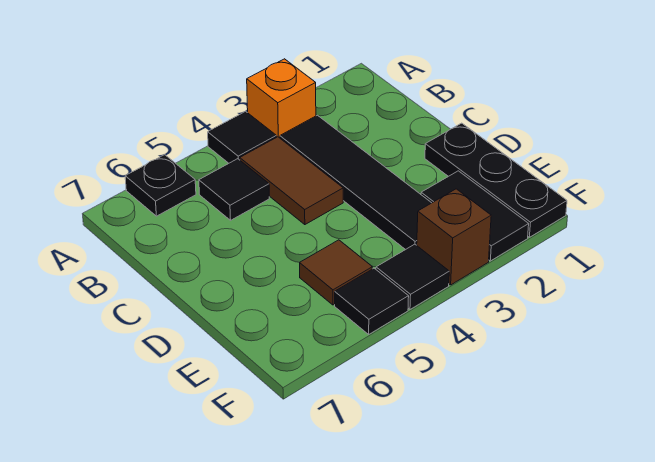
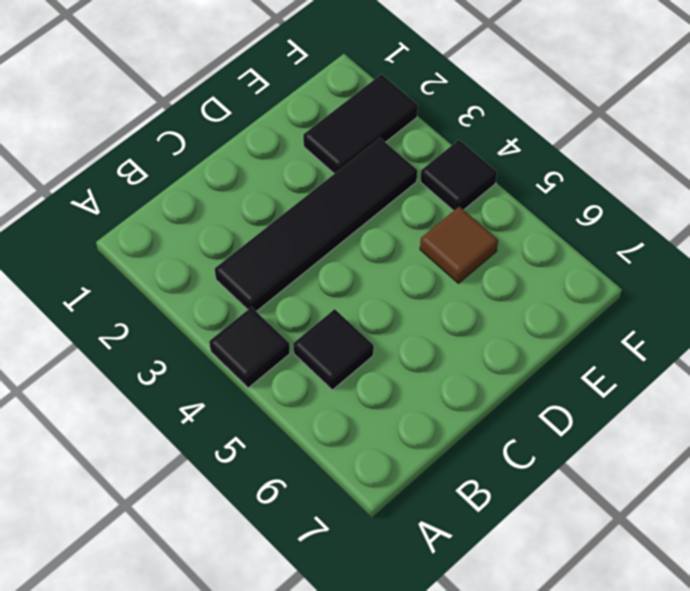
none -> orange brick A3 level 1
none -> black plate A6 level 1
none -> brown tile B4:C4 level 1

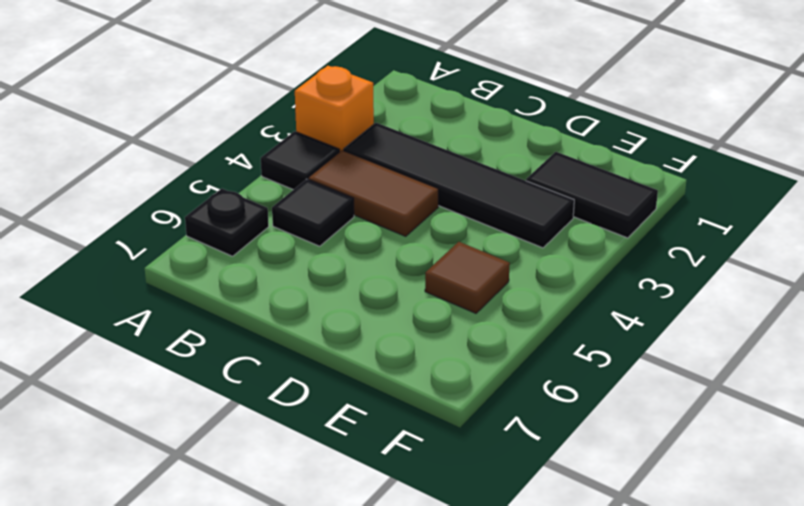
none -> black plate D1:F1 level 1
none -> brown brick F3 level 1
none -> black tile F4 level 1

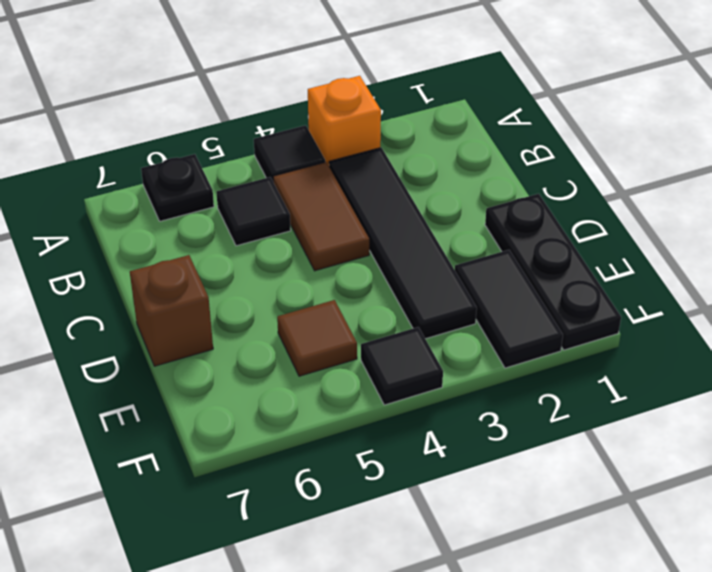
brown brick D7 level 1 -> brown brick F3 level 1
none -> black tile F5 level 1

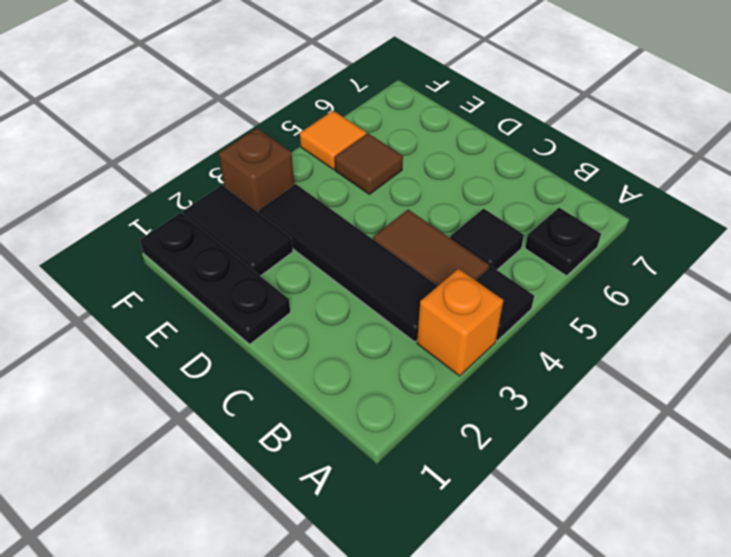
orange tile F5 level 1 -> black tile F5 level 1
none -> black tile F4 level 1

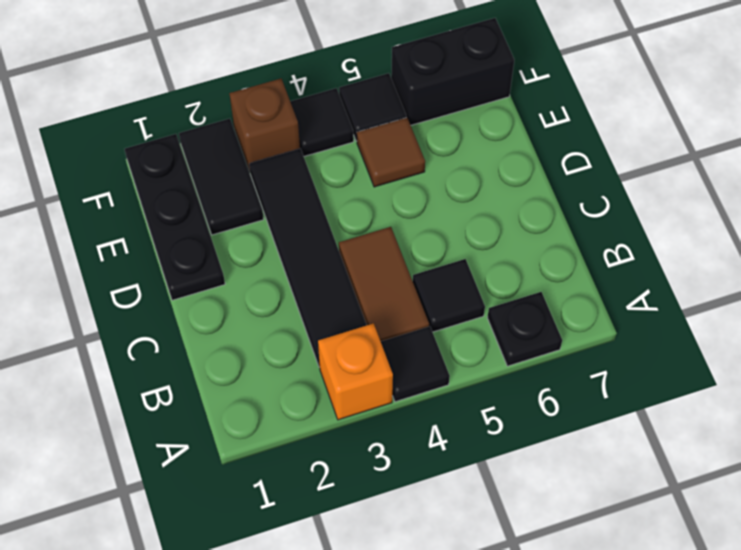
black brick F6:F7 level 1 -> none

